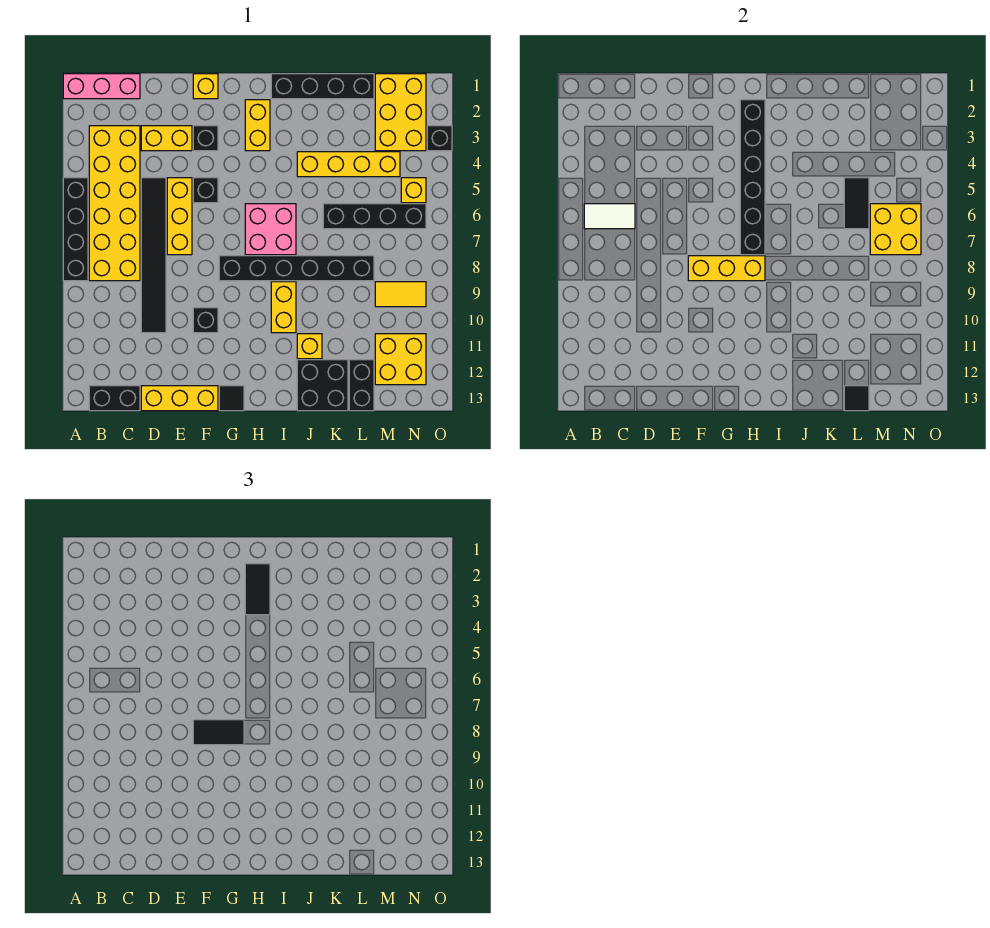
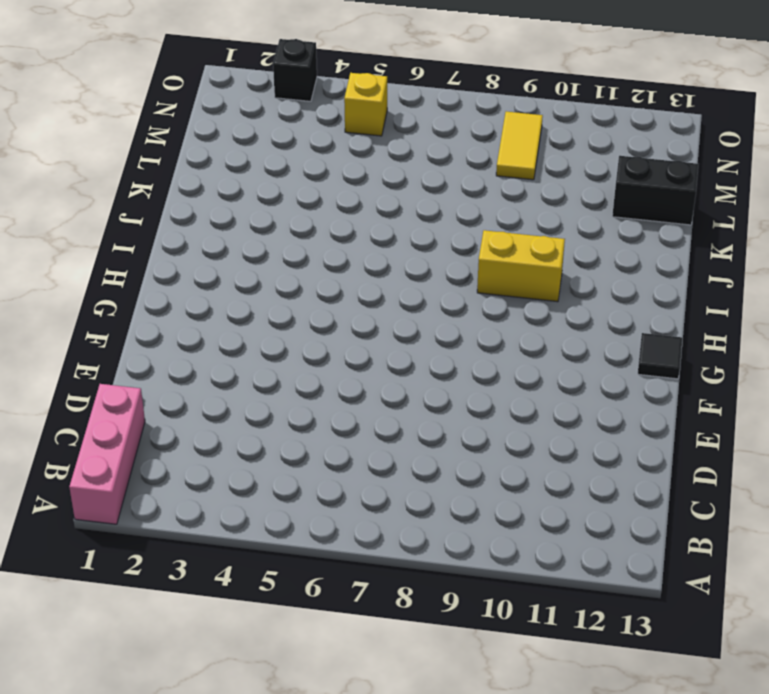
none -> black brick A5:A8 level 1
none -> yellow brick B3:C8 level 1
none -> black brick B13:C13 level 1
none -> yellow brick D3:E3 level 1

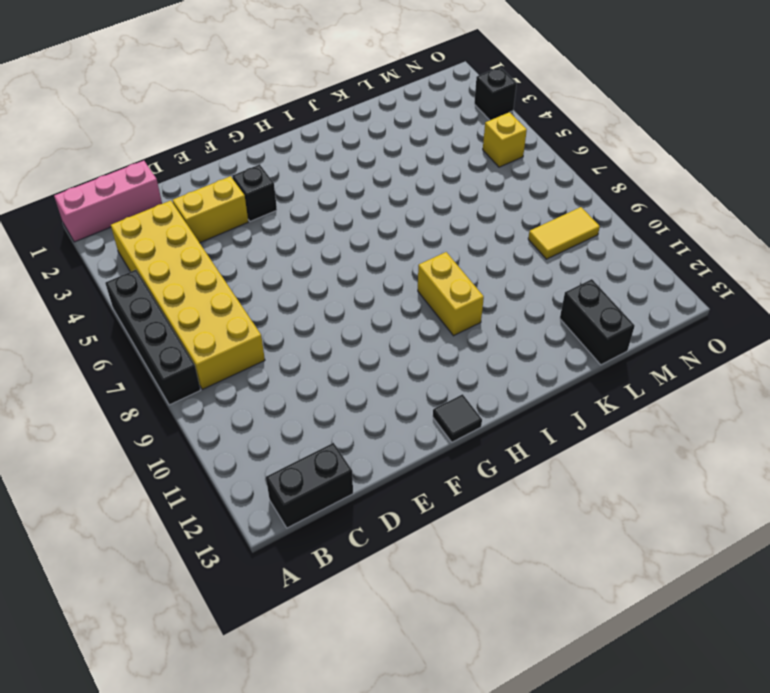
none -> black tile D5:D10 level 1
none -> yellow brick D13:F13 level 1
none -> yellow brick E5:E7 level 1
none -> yellow brick F1 level 1

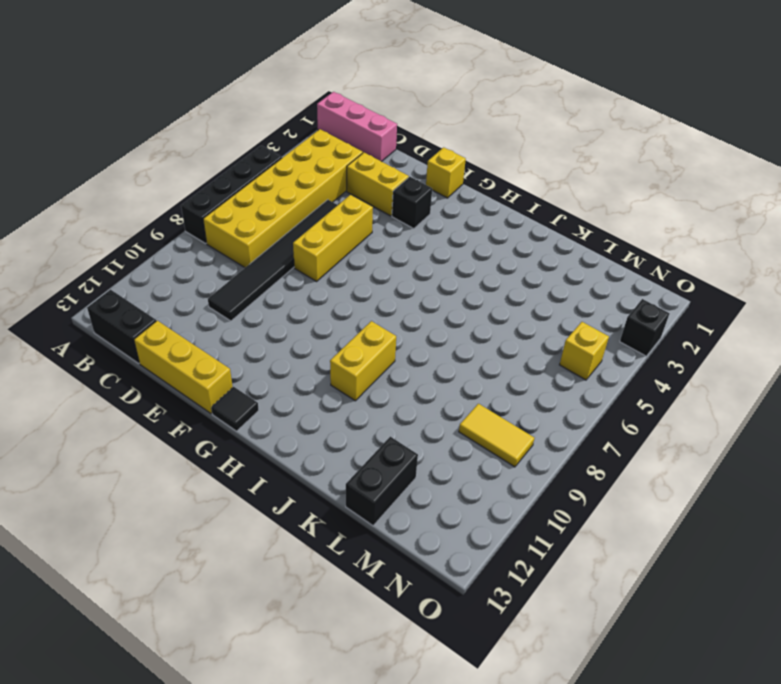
none -> black brick F5 level 1
none -> black brick F10 level 1
none -> black brick G8:L8 level 1
none -> yellow brick H2:H3 level 1

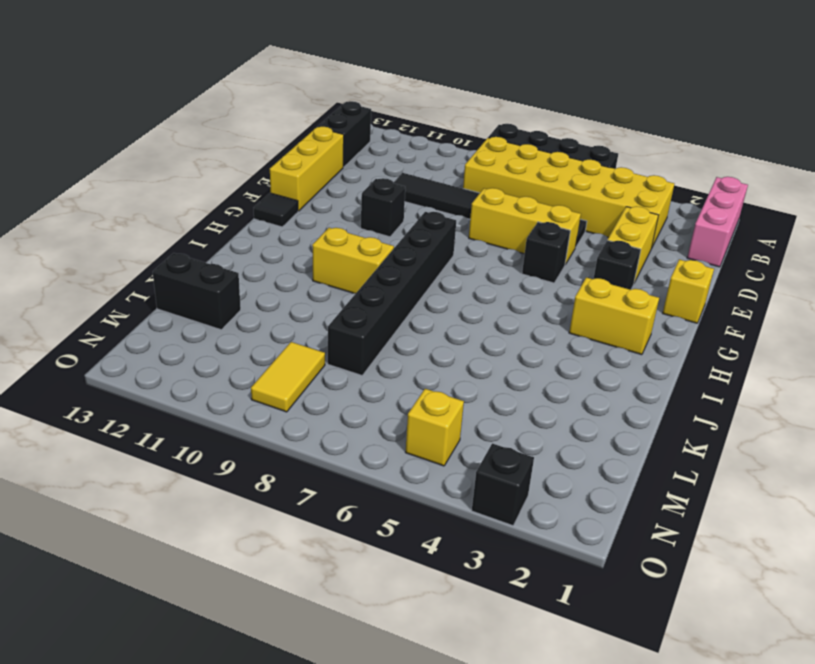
none -> pink brick H6:I7 level 1
none -> black brick I1:L1 level 1
none -> yellow brick J4:M4 level 1
none -> yellow brick J11 level 1

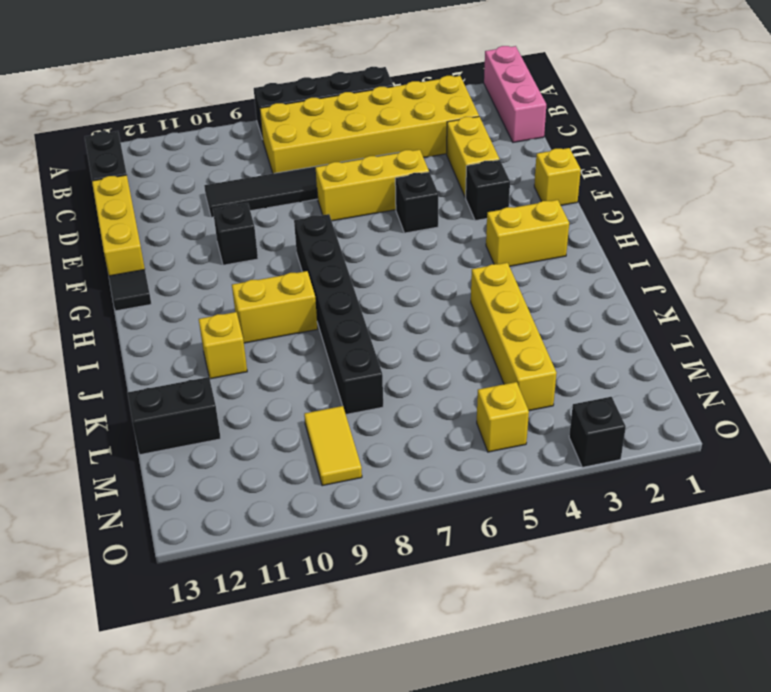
none -> pink brick H6:I7 level 1
none -> black brick I1:L1 level 1
none -> black brick J12:K13 level 1
none -> black brick K6:N6 level 1

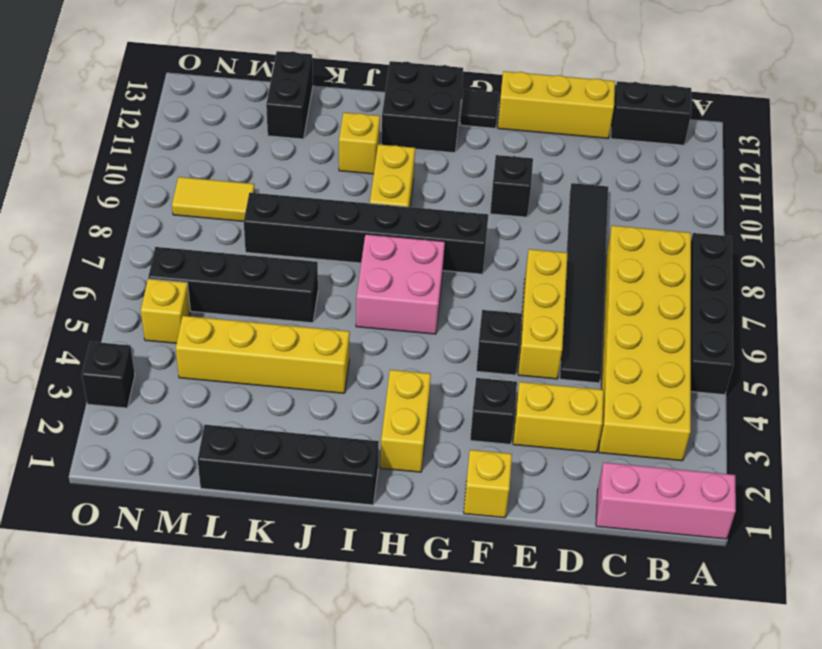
black brick H12:I13 level 1 -> black brick J12:K13 level 1
none -> yellow brick M1:N3 level 1
none -> yellow brick M11:N12 level 1
none -> white tile B6:C6 level 2
none -> yellow brick F8:H8 level 2

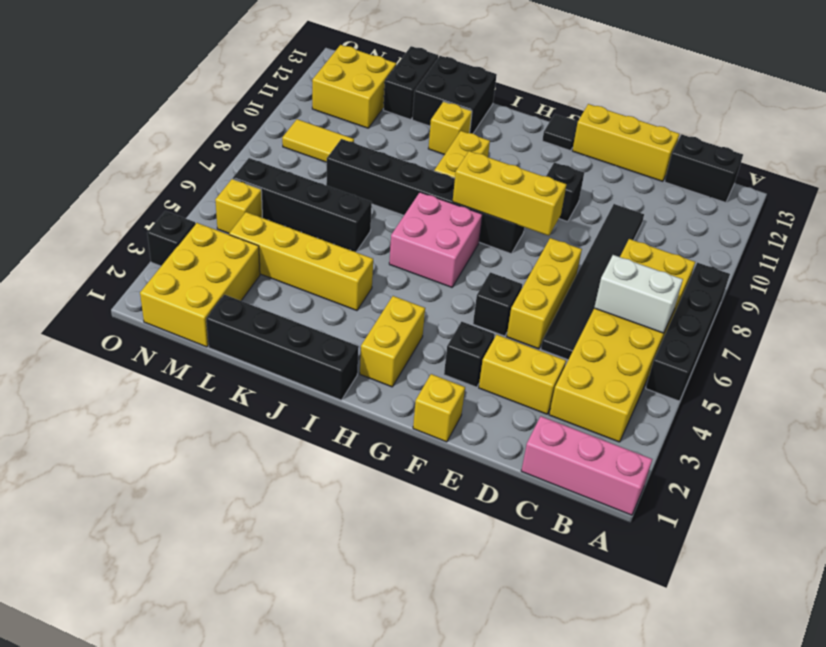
white brick B6:C6 level 2 -> white tile B6:C6 level 2
none -> black brick H2:H7 level 2
none -> black tile L5:L6 level 2
none -> black tile L13 level 2
none -> yellow brick M6:N7 level 2

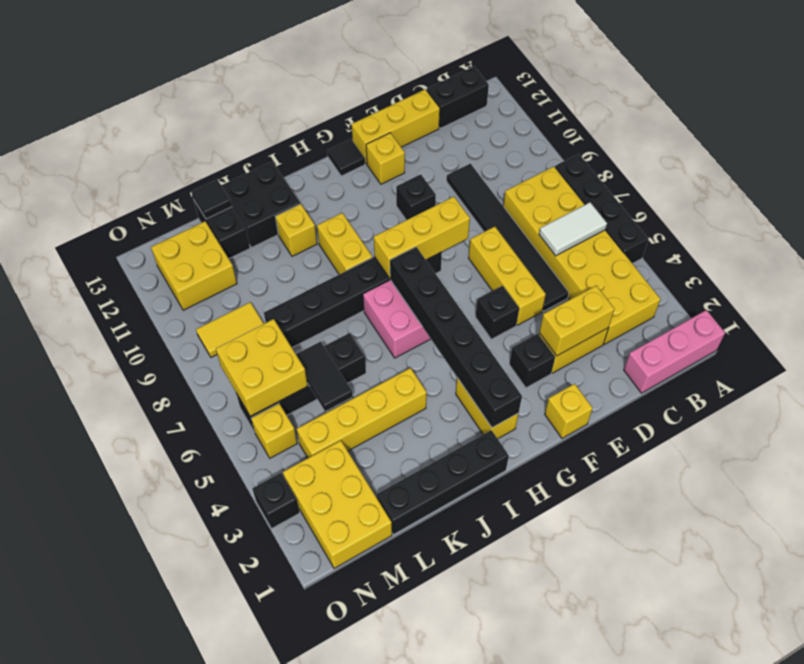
yellow brick D3:E3 level 2 -> none
yellow brick F12 level 1 -> none
none -> black tile F8:G8 level 3
none -> black tile H2:H3 level 3

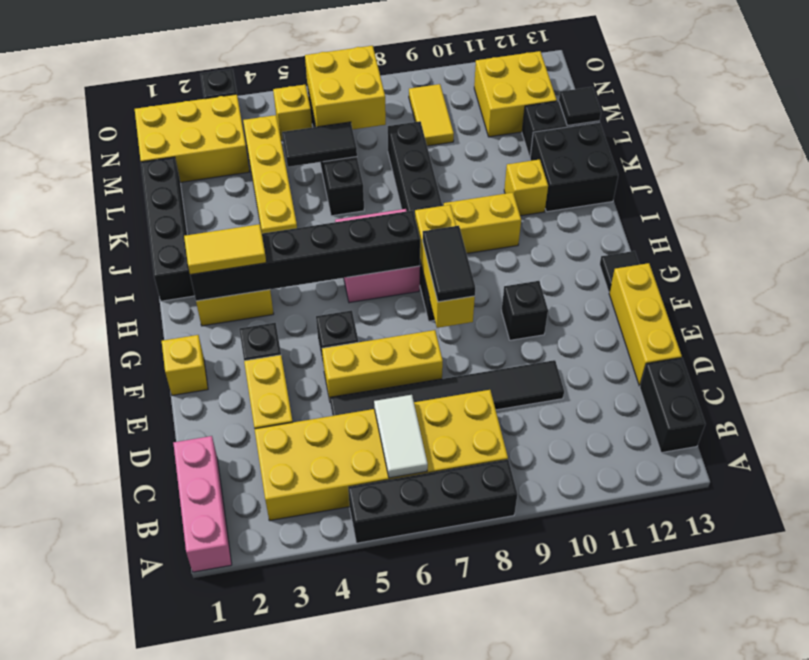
yellow tile H2:H3 level 3 -> black tile H2:H3 level 3

